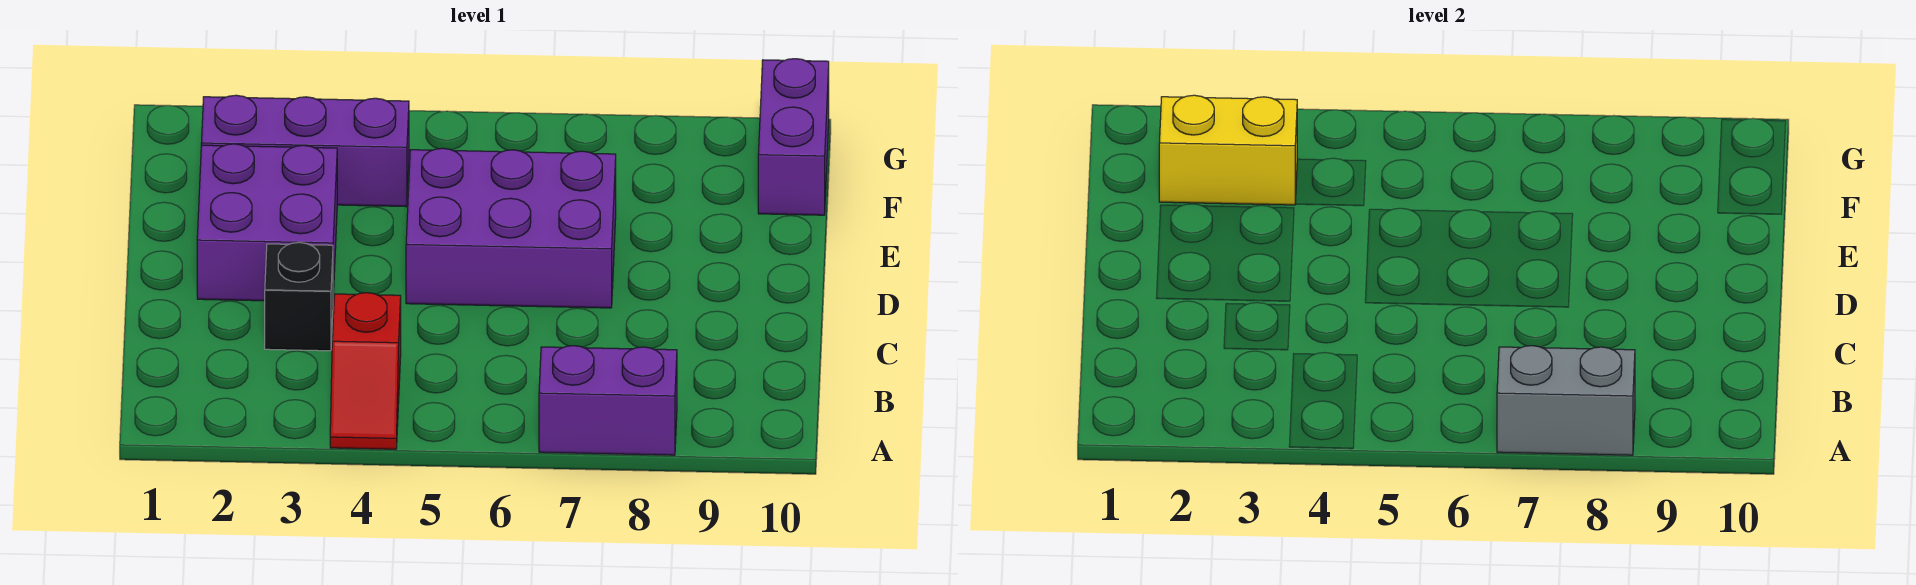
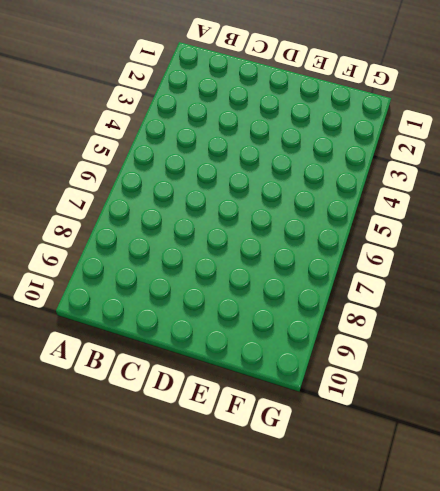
none -> red slope A4:B4 level 1 top B
none -> purple brick A7:A8 level 1

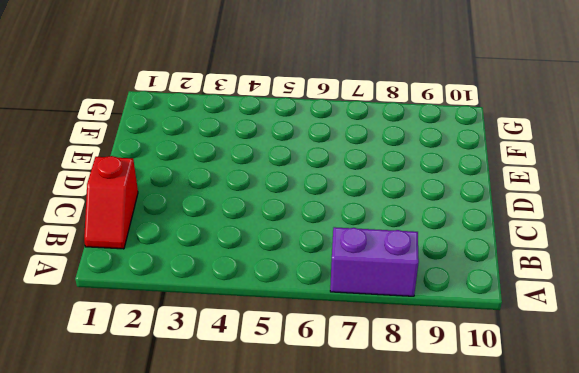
red slope B1:C1 level 1 top C -> red slope A4:B4 level 1 top B
none -> black brick C3 level 1
none -> purple brick D2:E3 level 1

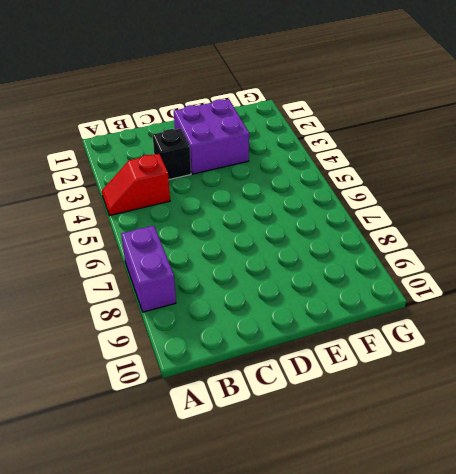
none -> purple brick D5:E7 level 1
none -> purple brick F2:F4 level 1

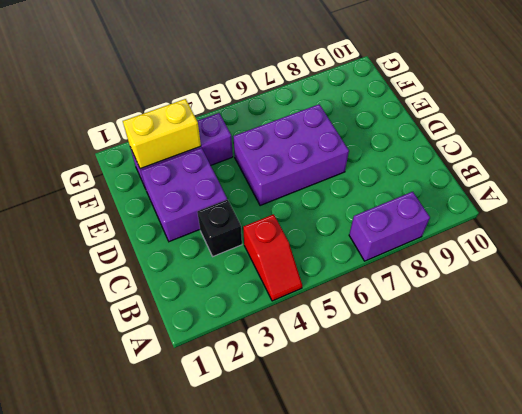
none -> purple brick F10:G10 level 1
none -> grey brick A7:A8 level 2

